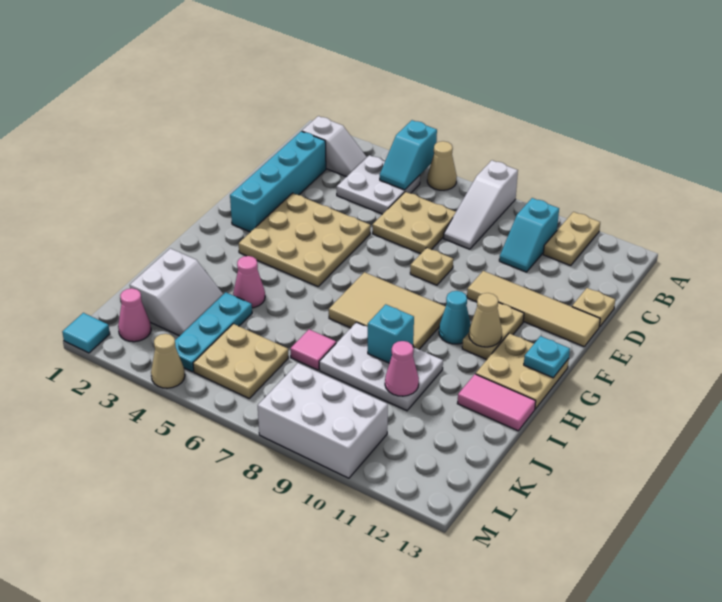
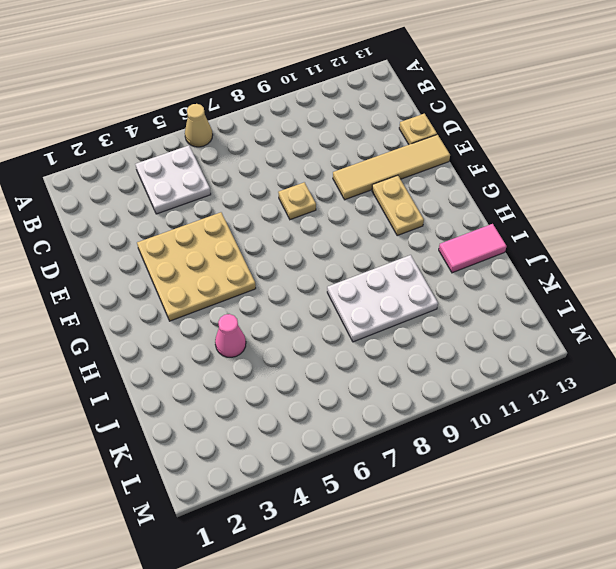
none -> white slope A8:C8 level 1 top A
none -> tan plate A11:B11 level 1
none -> white slope B2:B3 level 1 top 2
none -> cyan slope B10:C10 level 1 top B

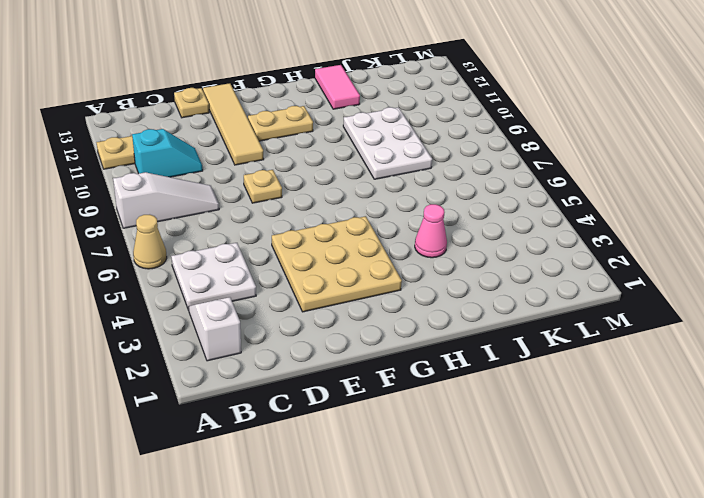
none -> cyan brick C2:F2 level 1
none -> tan plate C6:D7 level 1
none -> tan tile G7:H9 level 1
none -> cyan cone G10 level 1

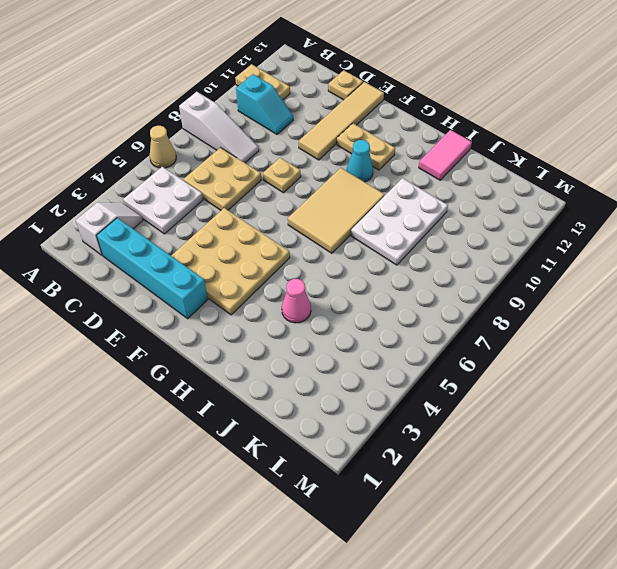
none -> tan plate G12:H13 level 1
none -> white slope J2:K3 level 1 top 2
none -> cyan plate J4:L4 level 1
none -> pink tile J7 level 1

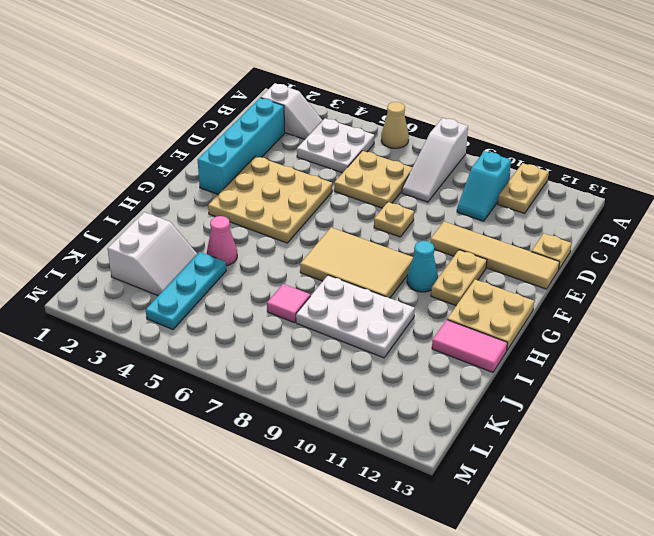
none -> tan plate K5:L6 level 1
none -> pink cone L2 level 1
none -> white brick L8:M10 level 1
none -> cyan tile M1 level 1

